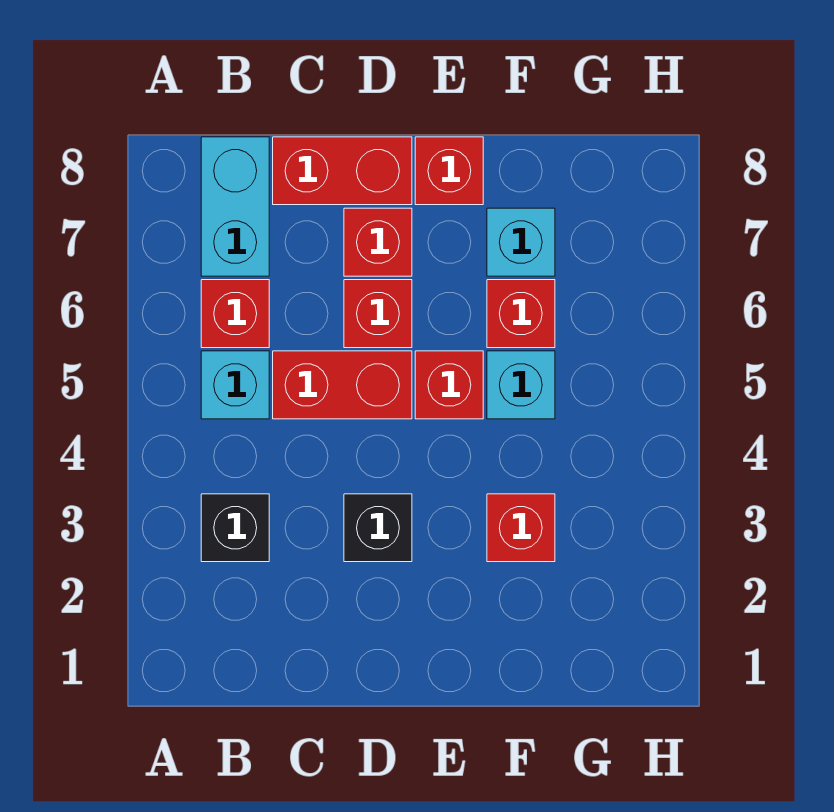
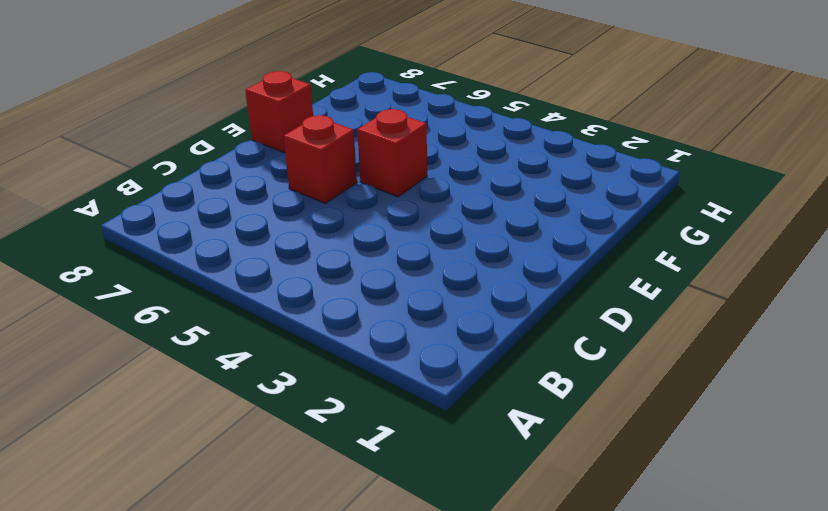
none -> black brick B3 level 1
none -> cyan brick B5 level 1
none -> red brick B6 level 1

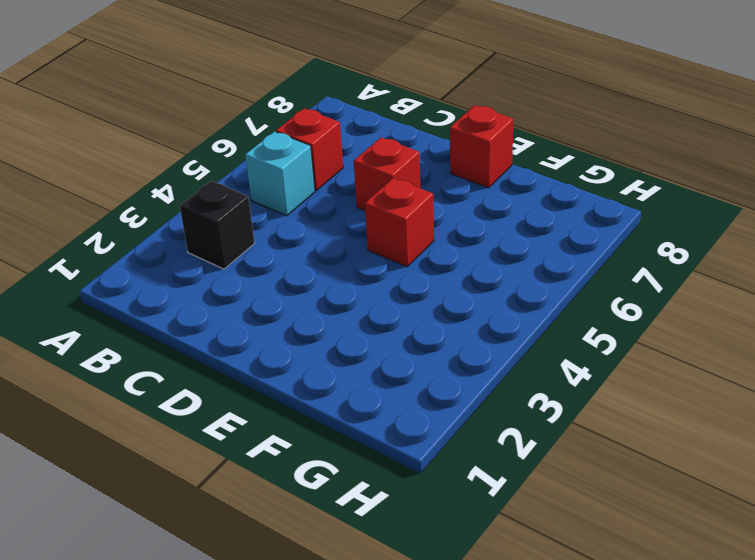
none -> cyan brick B7:B8 level 1
none -> red brick C5:D5 level 1
none -> red brick C8:D8 level 1

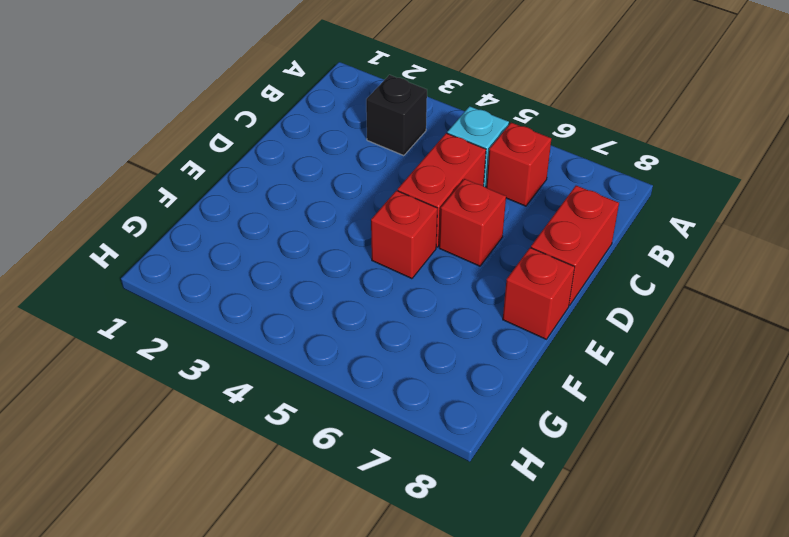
none -> cyan brick B7:B8 level 1
none -> black brick D3 level 1
none -> red brick D7 level 1

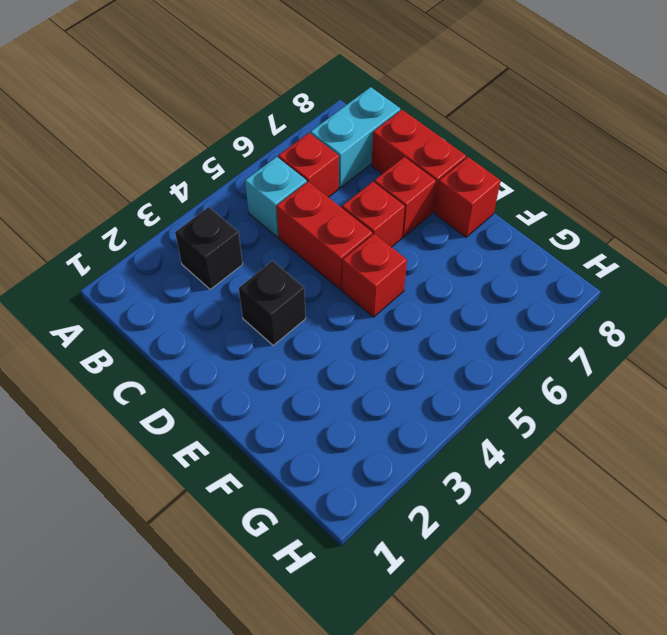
none -> red brick F3 level 1
none -> cyan brick F5 level 1
none -> red brick F6 level 1

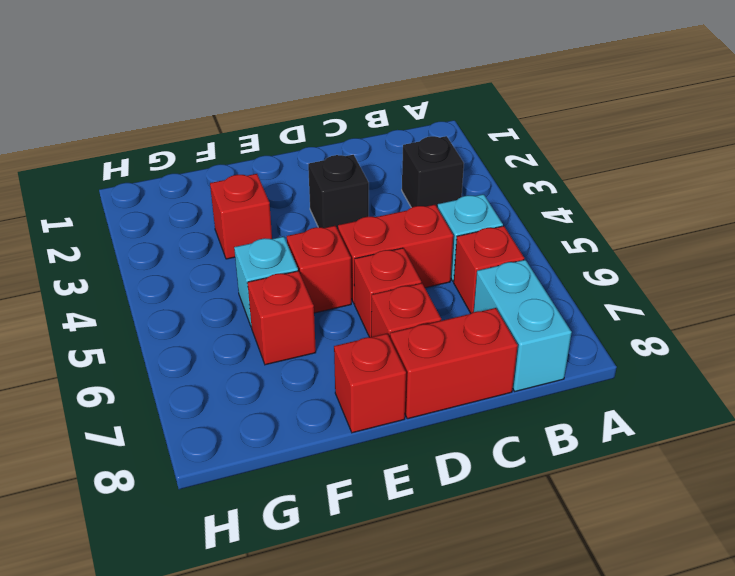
none -> cyan brick F7 level 1

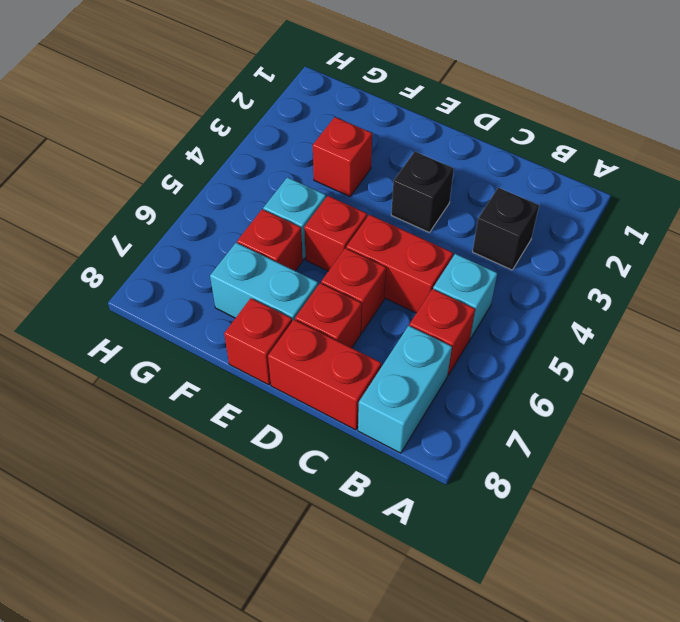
cyan brick E7:F7 level 1 -> cyan brick F7 level 1

